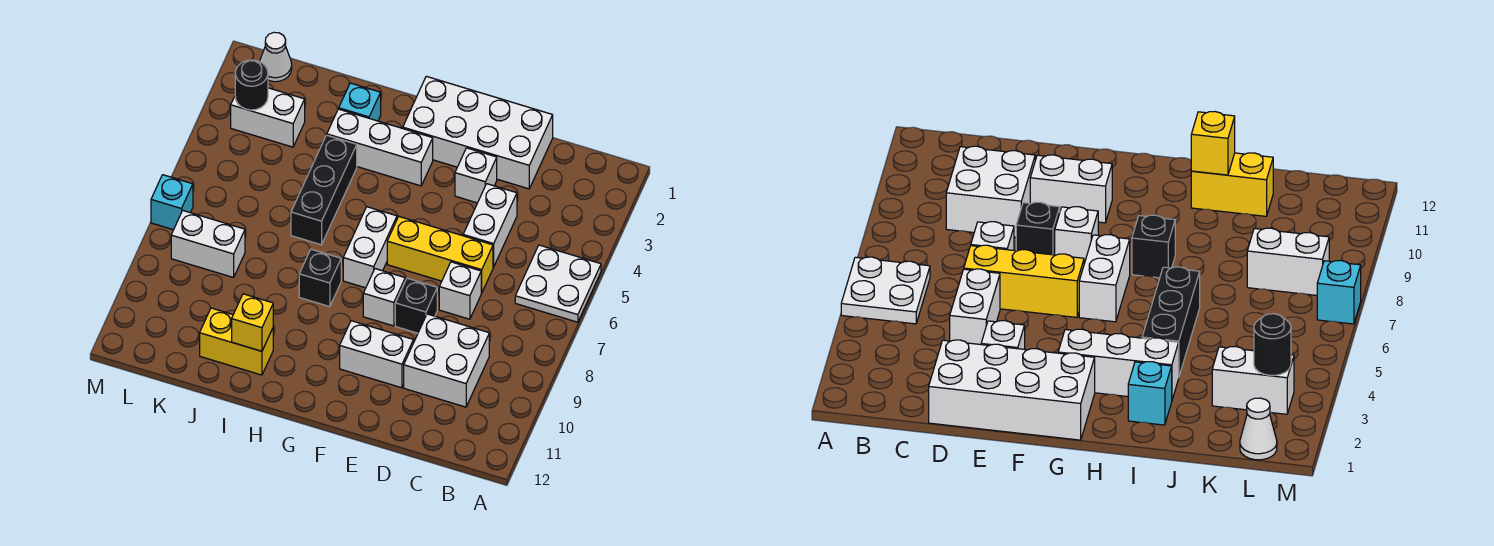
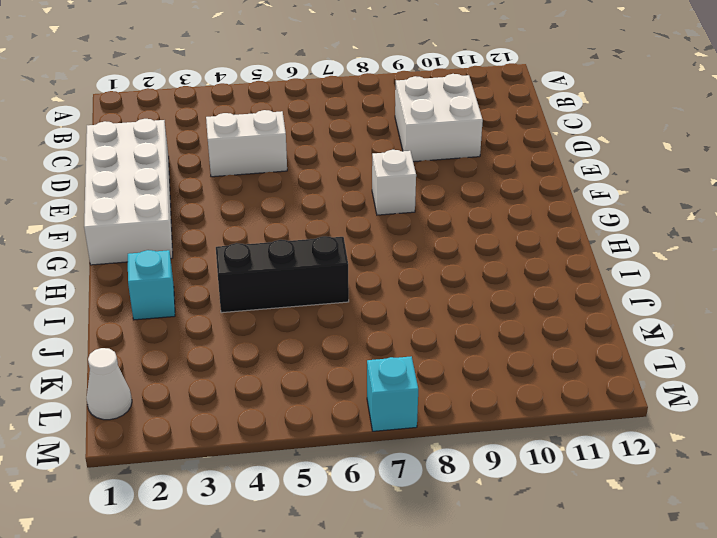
none -> white plate A5:B6 level 1
none -> yellow brick D6:F6 level 1
none -> white brick D7 level 1

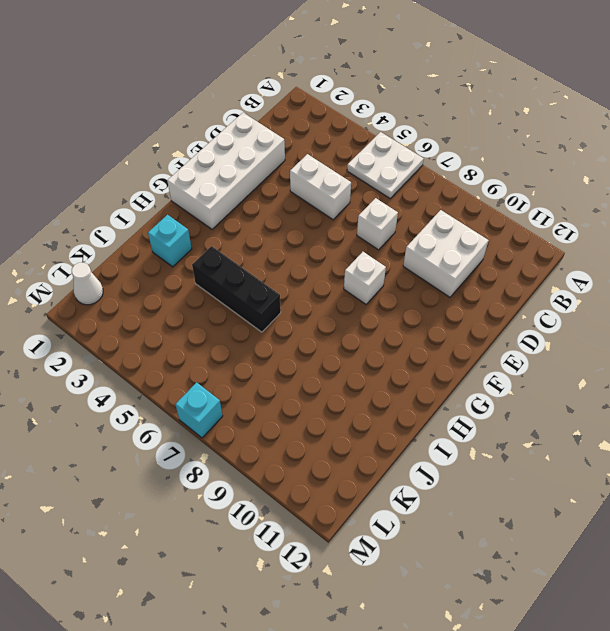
none -> yellow brick D6:F6 level 1
none -> white brick E3 level 1
none -> black brick E8 level 1

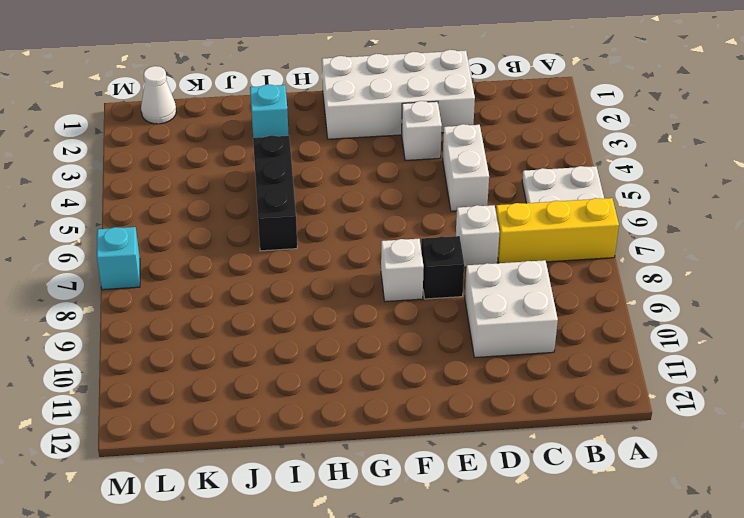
yellow brick A7:C7 level 1 -> yellow brick D6:F6 level 1
none -> white brick E10:F10 level 1
none -> white brick G3:I3 level 1
none -> white brick G6:G7 level 1

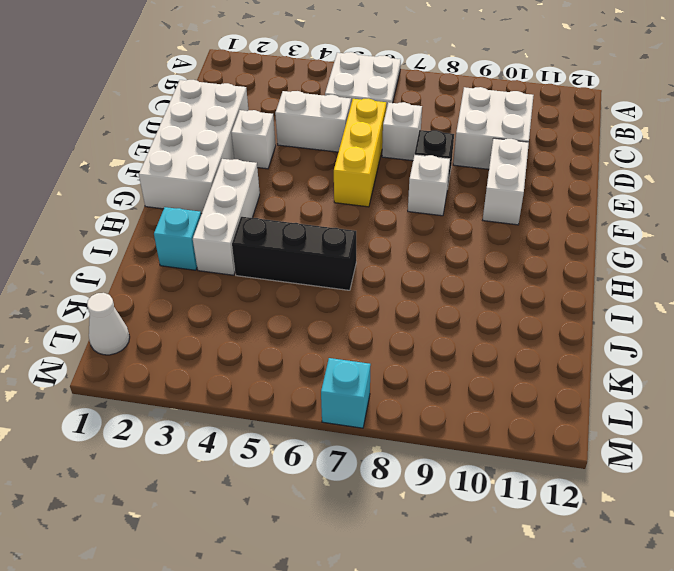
none -> white brick G6:G7 level 1
none -> black brick H8 level 1
none -> yellow brick I11:J11 level 1

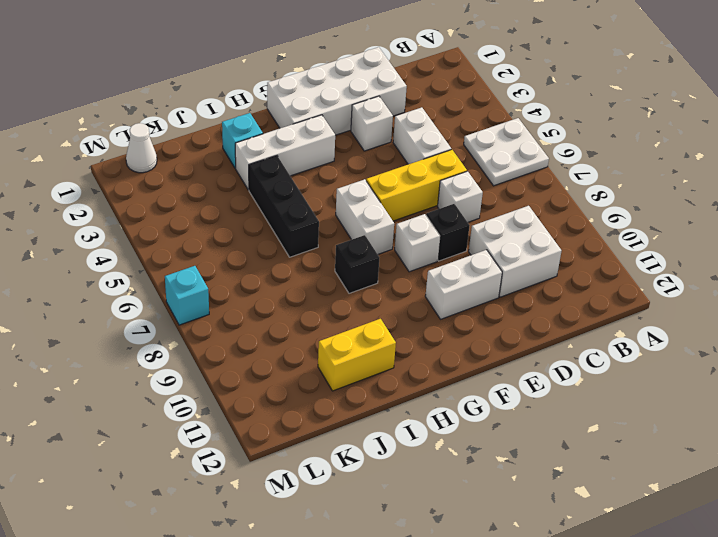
none -> white brick K3:L3 level 1
none -> white brick K8:L8 level 1
none -> yellow brick I11 level 2

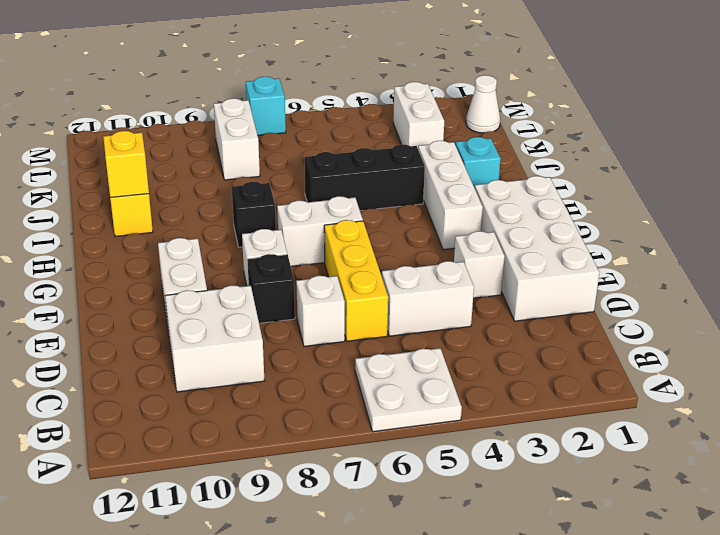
none -> black round brick L3 level 2

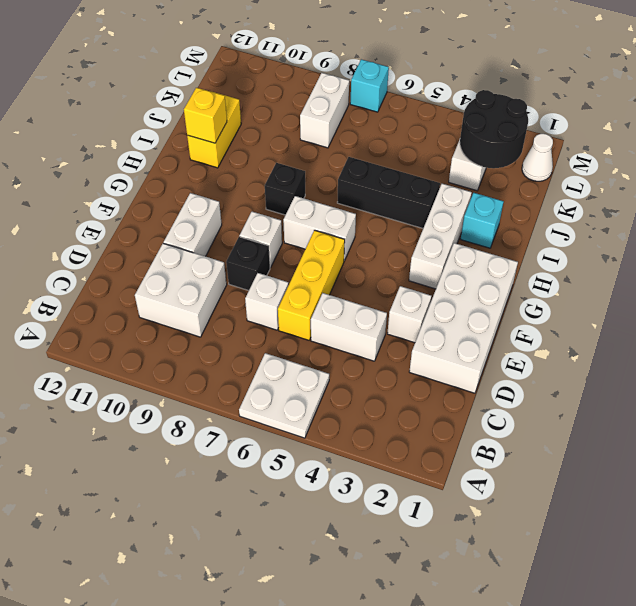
black round brick K2:L3 level 2 -> black round brick L3 level 2

